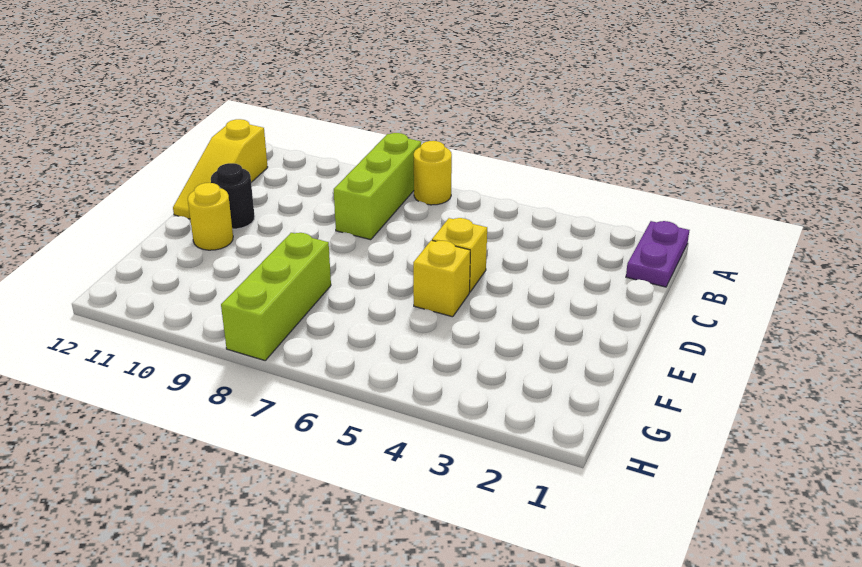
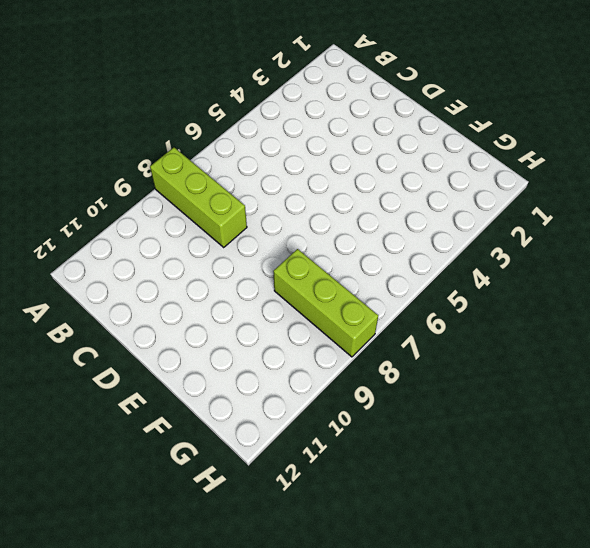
none -> purple plate A1:B1 level 1
none -> yellow round brick A7 level 1

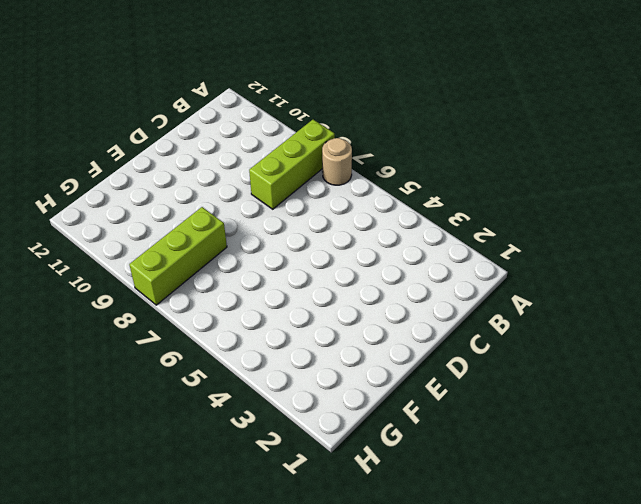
tan round brick A7 level 1 -> yellow round brick A7 level 1
none -> purple plate A1:B1 level 1
none -> yellow slope B12:D12 level 1 top B

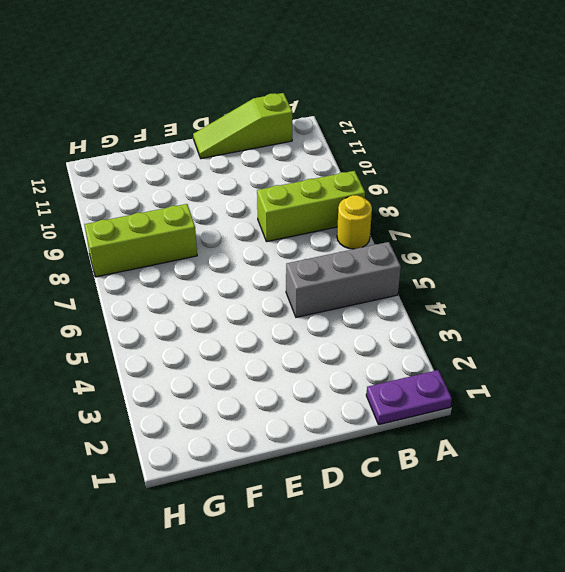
grey brick A5:C5 level 1 -> none
lime slope B12:D12 level 1 top B -> yellow slope B12:D12 level 1 top B
none -> yellow brick D5 level 1
none -> black round brick D11 level 1

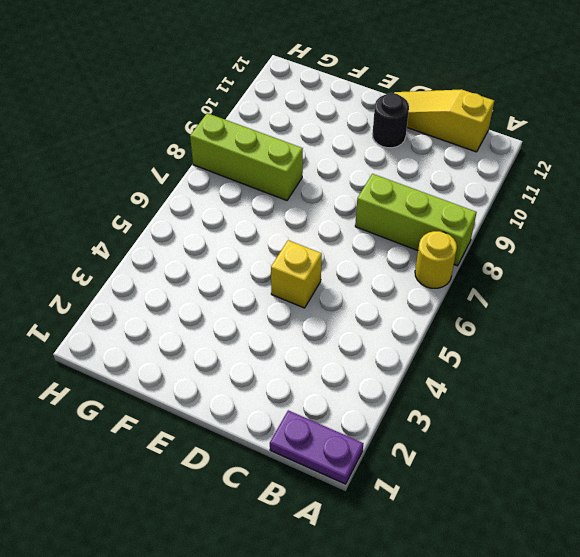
none -> yellow brick E5 level 1
none -> yellow round brick E11 level 1

